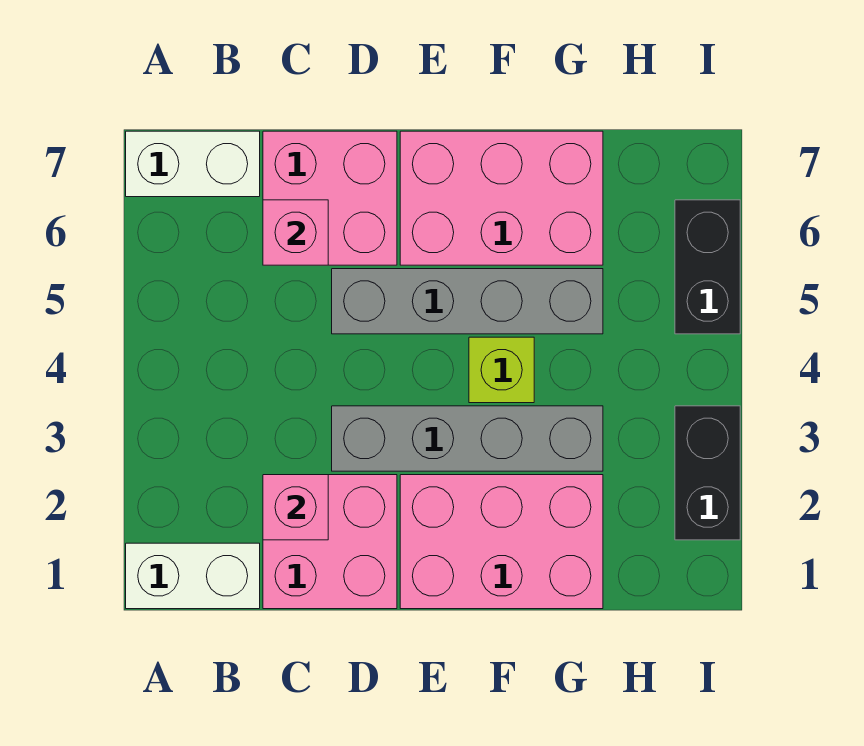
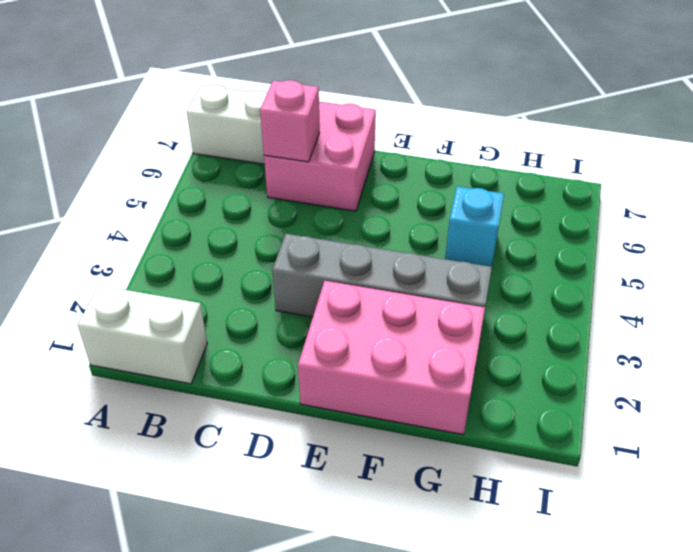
cyan brick G5 level 1 -> grey brick D5:G5 level 1
none -> pink brick C1:D2 level 1
none -> pink brick E6:G7 level 1
none -> lime brick F4 level 1

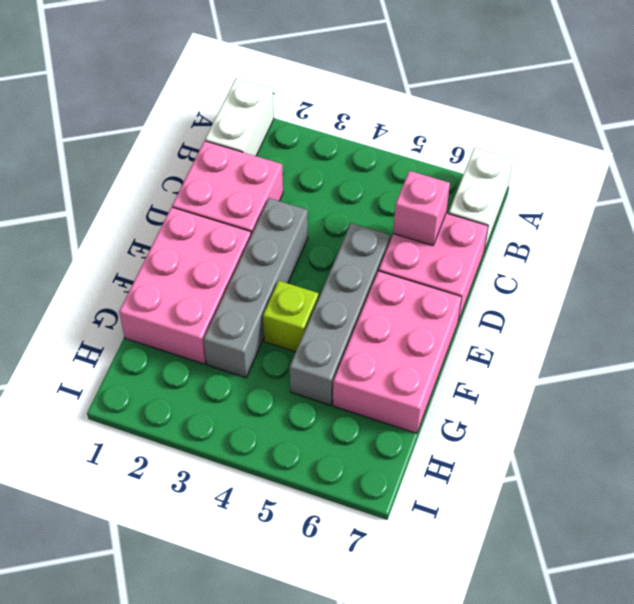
none -> black brick I2:I3 level 1
none -> black brick I5:I6 level 1
none -> pink brick C2 level 2

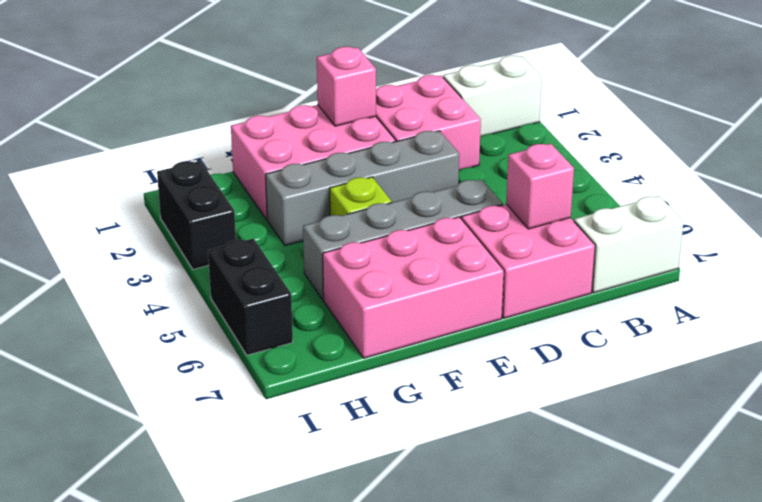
pink brick E1 level 2 -> pink brick C2 level 2

